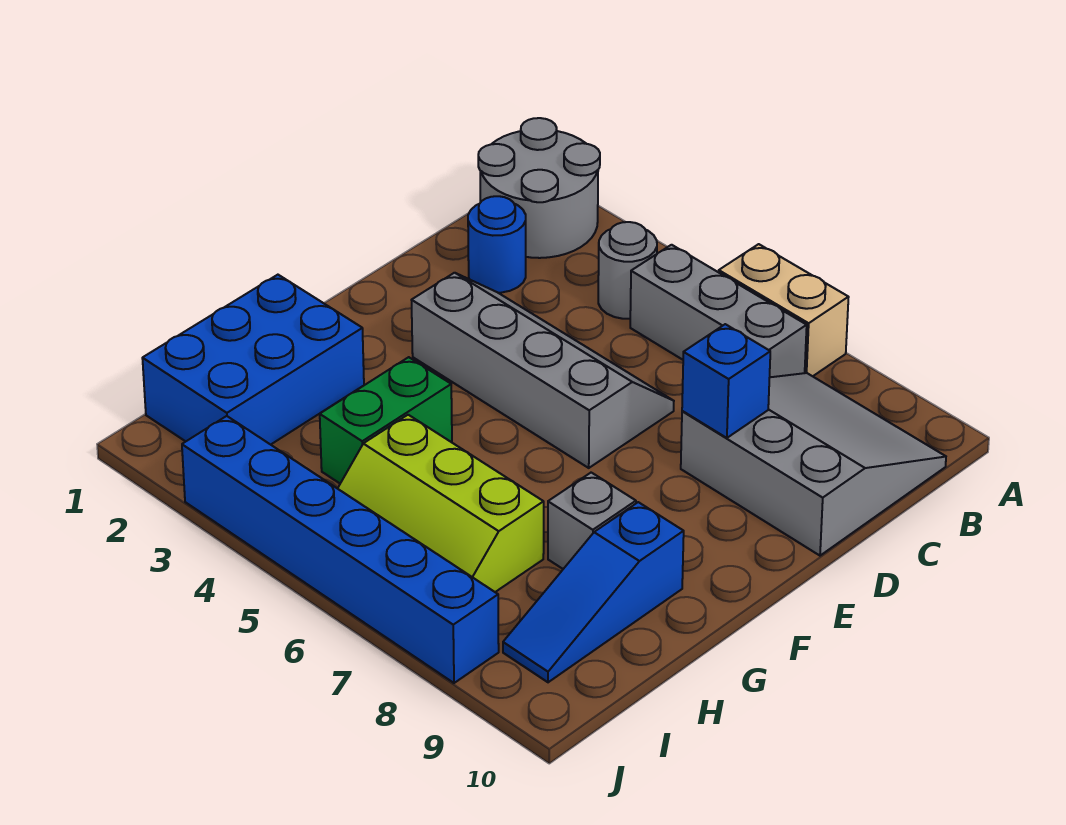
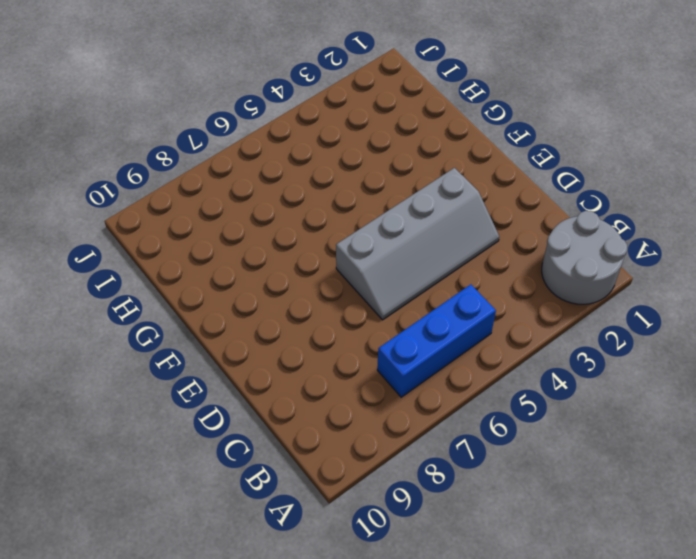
blue brick B5:B7 level 1 -> grey brick B5:B7 level 1
none -> tan brick A6:A7 level 1
none -> grey round brick B4 level 1
none -> grey slope B8:D10 level 1 top D

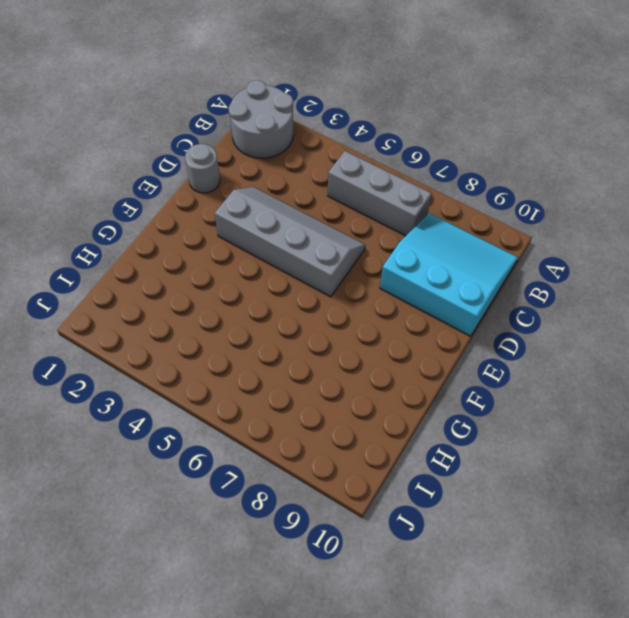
cyan slope B8:D10 level 1 top D -> grey slope B8:D10 level 1 top D
grey round brick D1 level 1 -> grey round brick B4 level 1
none -> tan brick A6:A7 level 1
none -> blue round brick C2 level 1
none -> blue brick G1:I2 level 1

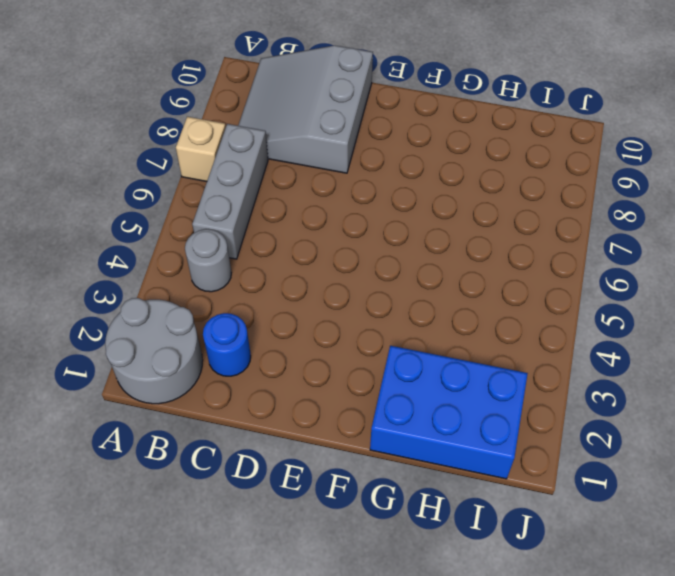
tan brick A7 level 1 -> tan brick A6:A7 level 1
none -> grey slope D3:E6 level 1 top E
none -> green brick G4:H4 level 1
none -> grey brick G8 level 1

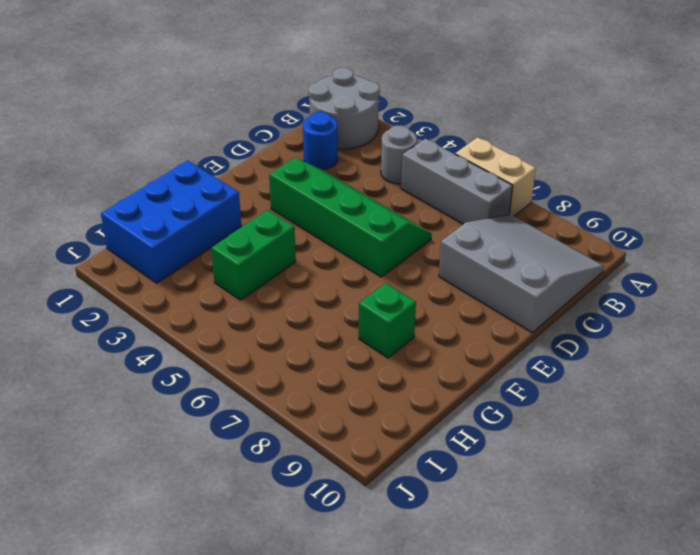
green slope D3:E6 level 1 top E -> grey slope D3:E6 level 1 top E
green brick G8 level 1 -> grey brick G8 level 1
none -> blue slope G9:I9 level 1 top G
none -> lime slope H5:I7 level 1 top H
none -> blue brick J3:J8 level 1

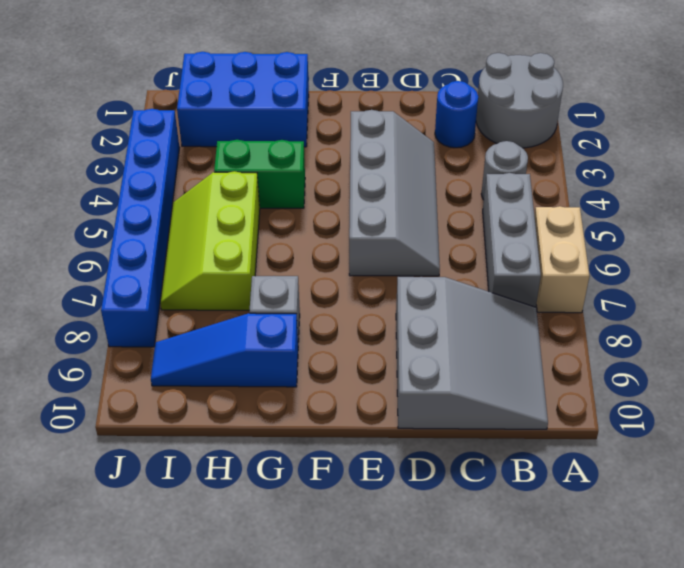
none -> blue brick D8 level 2

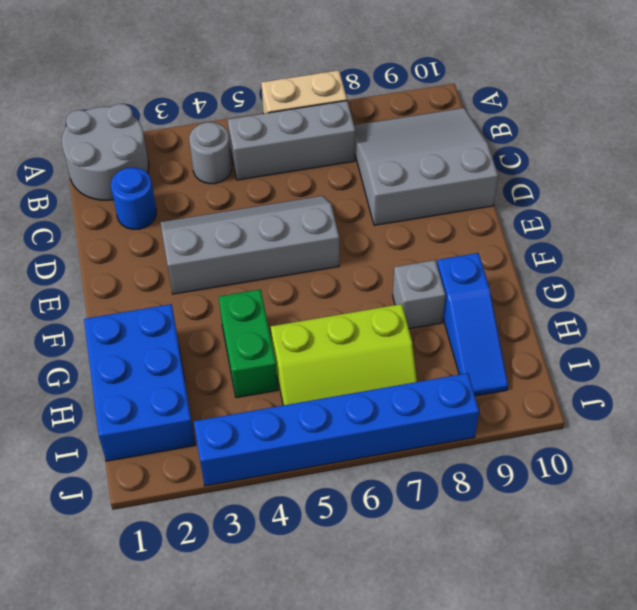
none -> blue brick D8 level 2

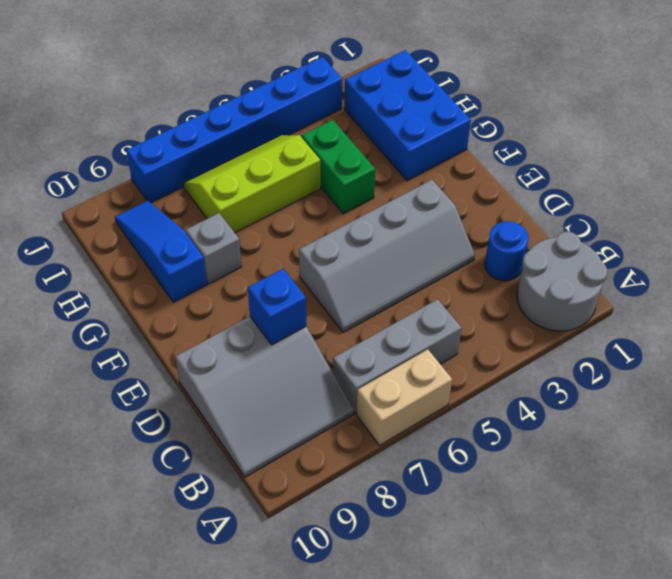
none -> grey round brick B4 level 1

